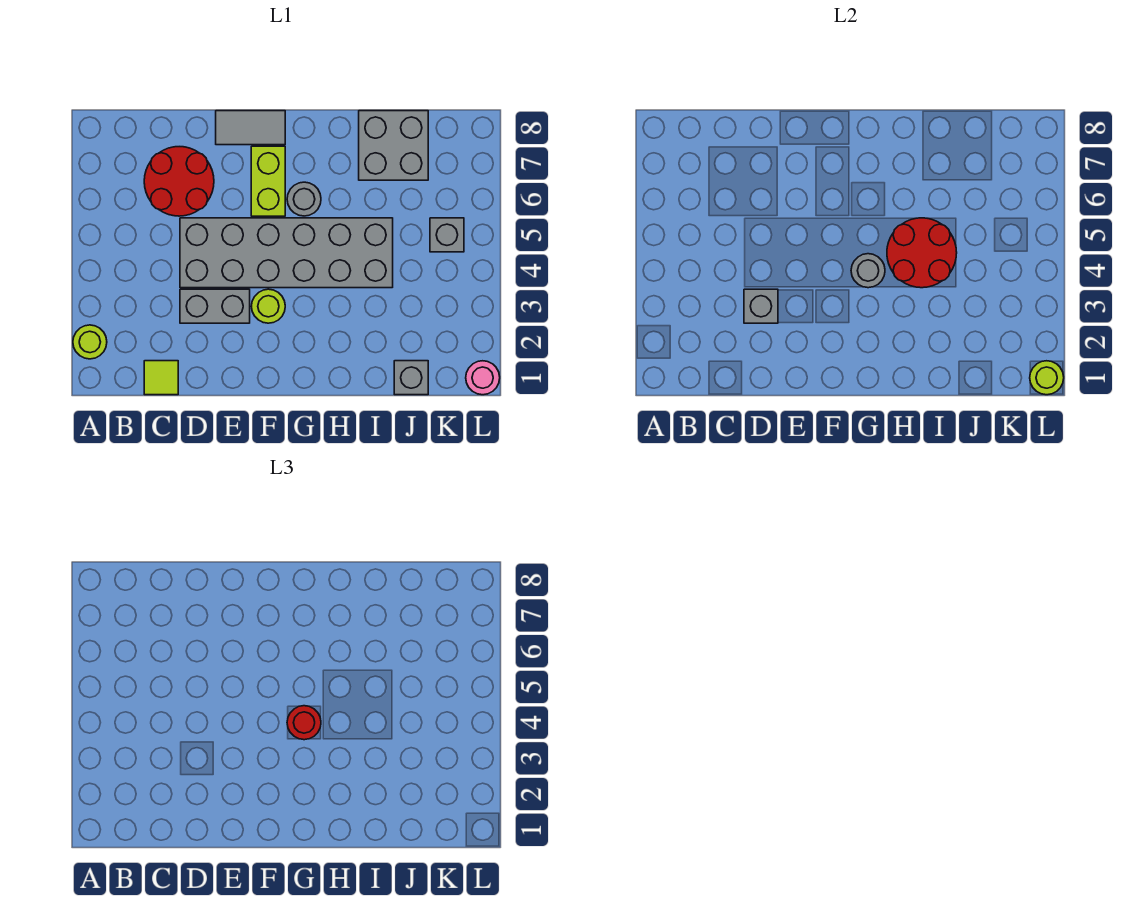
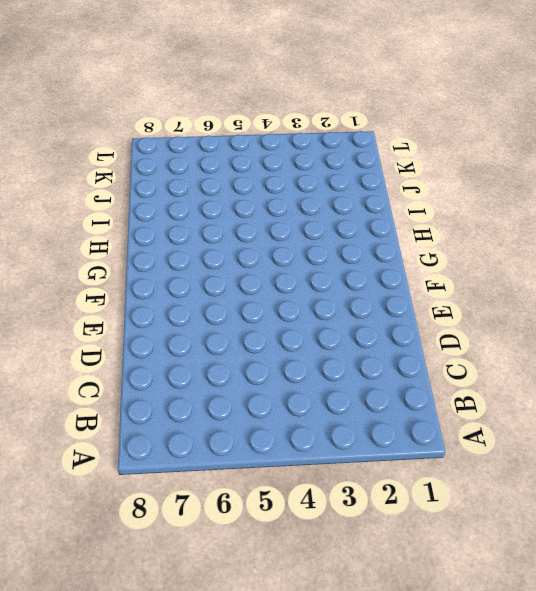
none -> lime round brick A2 level 1
none -> lime tile C1 level 1
none -> red round brick C6:D7 level 1

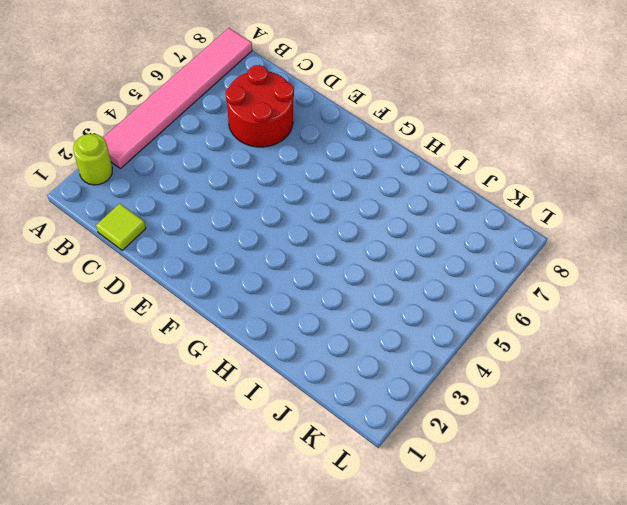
pink tile A3:A8 level 1 -> none
none -> grey brick D3:E3 level 1
none -> grey brick D4:I5 level 1
none -> grey tile E8:F8 level 1

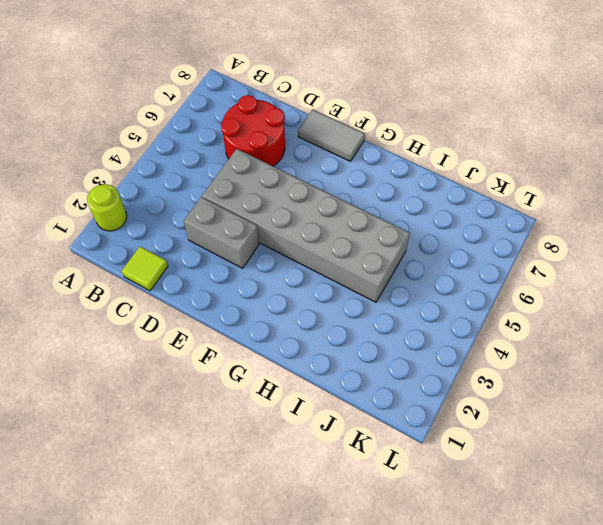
none -> lime round brick F3 level 1
none -> lime brick F6:F7 level 1
none -> grey round brick G6 level 1

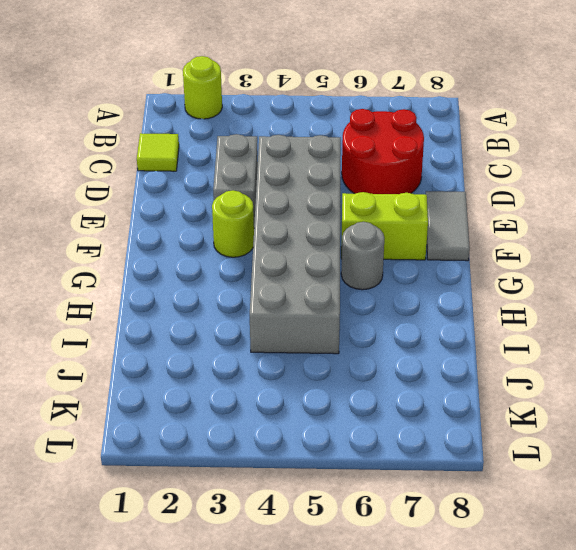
none -> grey brick I7:J8 level 1
none -> grey brick J1 level 1
none -> grey brick K5 level 1

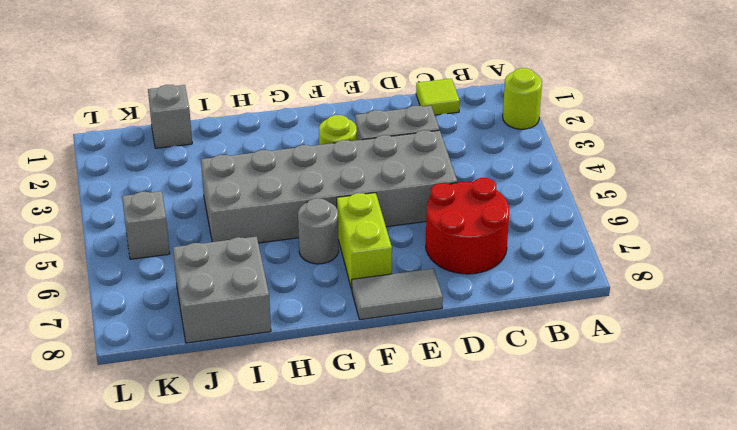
none -> pink round brick L1 level 1
none -> grey brick D3 level 2
none -> grey round brick G4 level 2

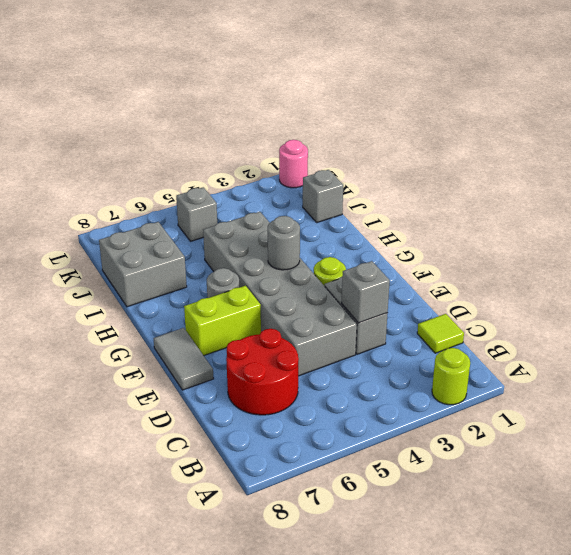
none -> red round brick H4:I5 level 2
none -> lime round brick L1 level 2
none -> red round brick G4 level 3

